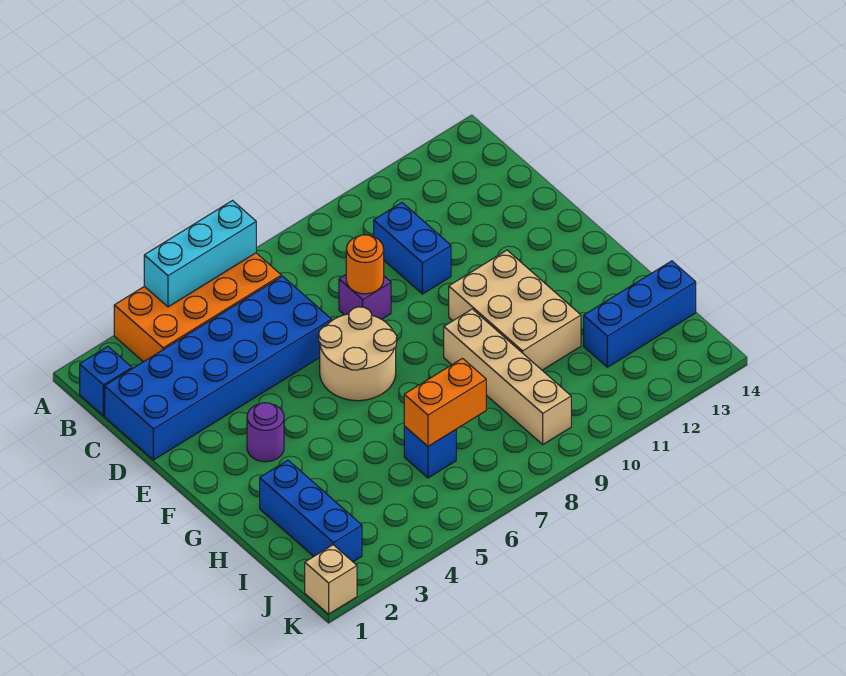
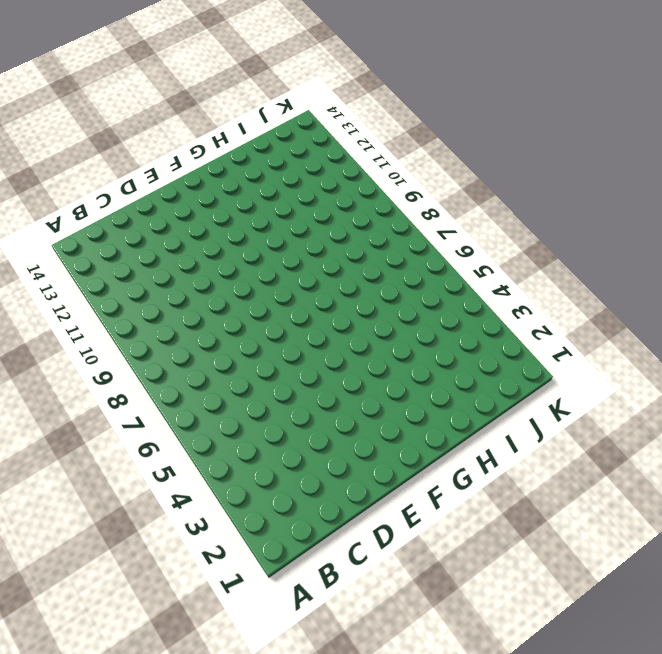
none -> orange brick A3:B6 level 1
none -> blue brick B1 level 1
none -> blue brick C1:D6 level 1

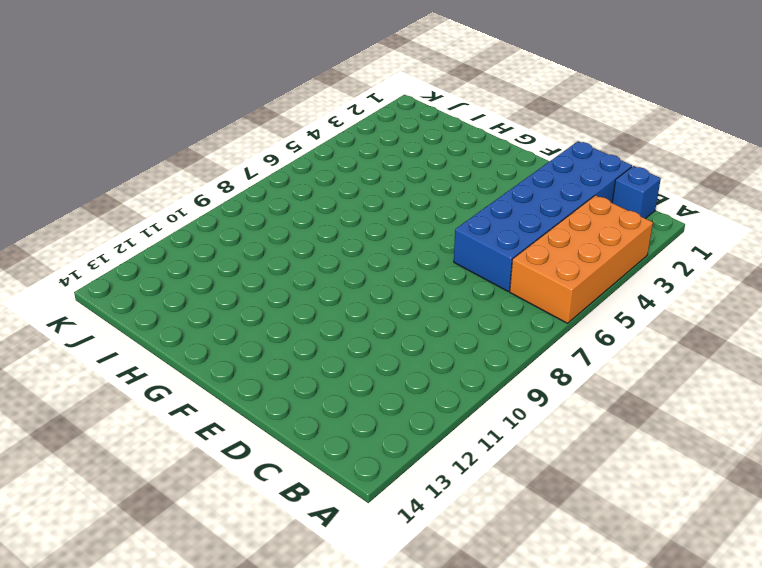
none -> blue brick C10:D10 level 1
none -> purple brick D8 level 1
none -> tan round brick E6:F7 level 1

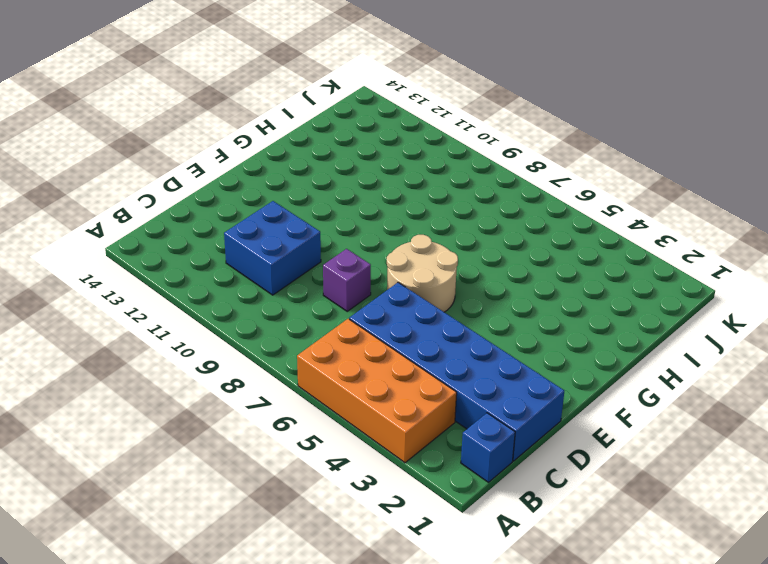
blue brick C10:D11 level 1 -> blue brick C10:D10 level 1
none -> purple round brick F3 level 1
none -> tan brick F10:H11 level 1
none -> tan brick G9:J9 level 1

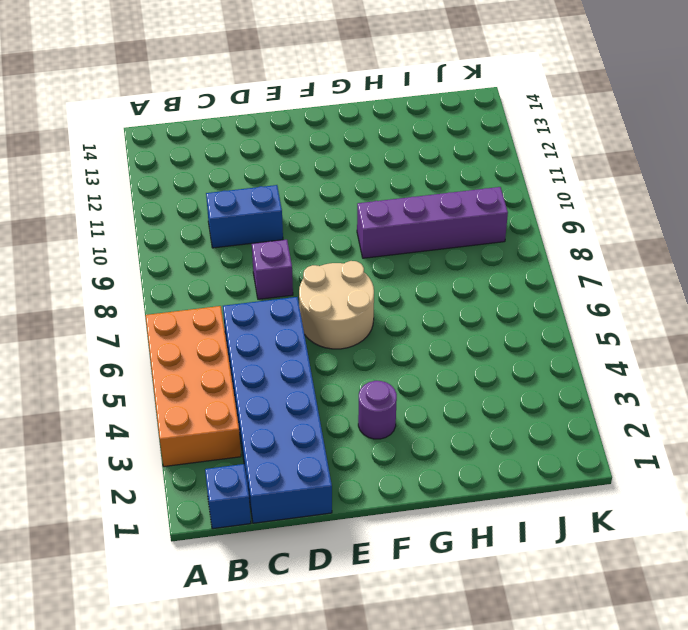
purple brick G9:J9 level 1 -> tan brick G9:J9 level 1
none -> tan brick F10:H11 level 1
none -> blue brick H2:J2 level 1
none -> blue brick I6 level 1

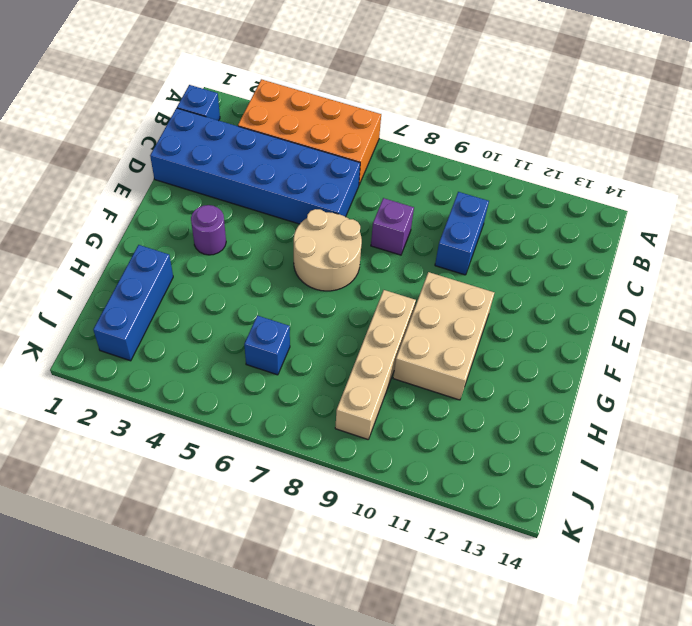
none -> blue brick I12:I14 level 1
none -> tan brick K1 level 1
none -> cyan brick A4:A6 level 2

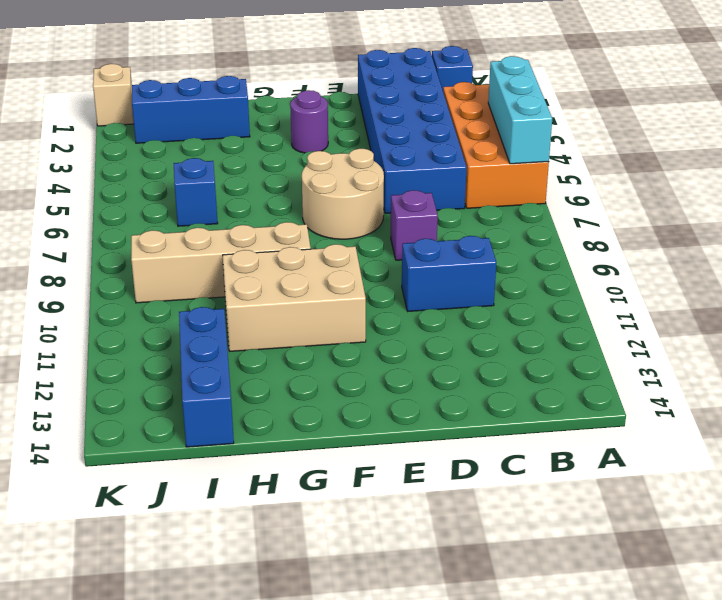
none -> orange round brick D8 level 2
none -> orange brick I6:I7 level 2

